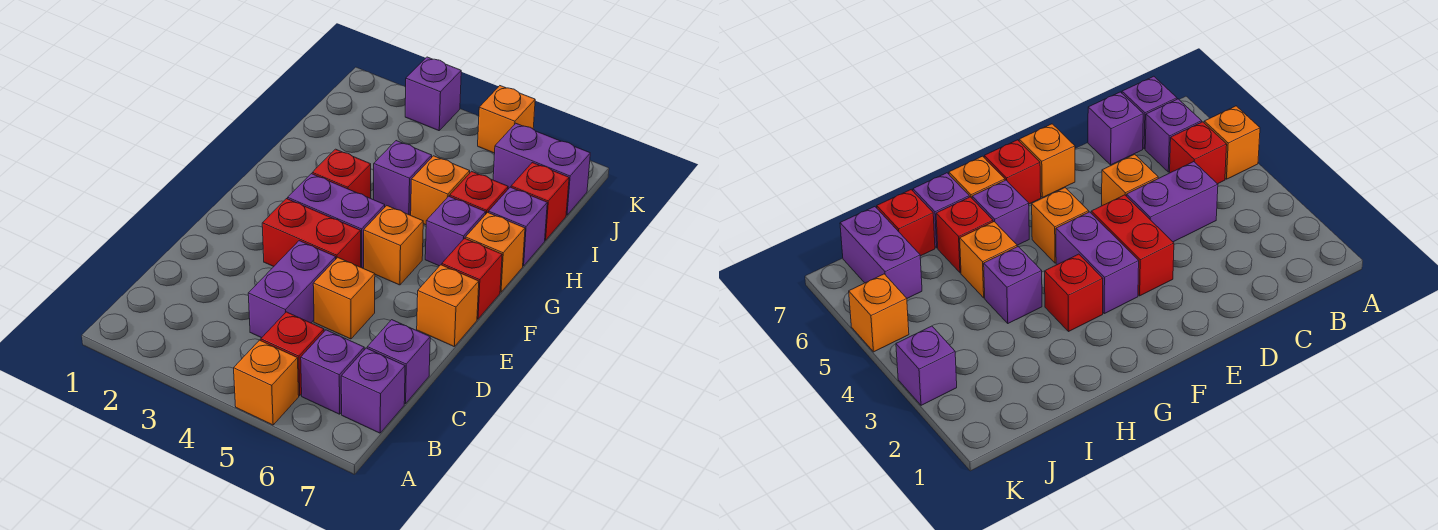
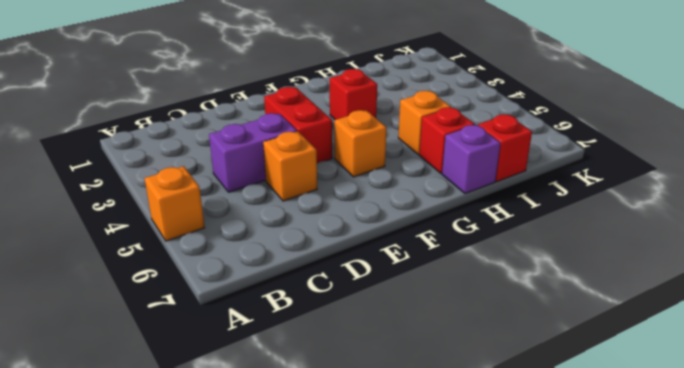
none -> red brick B5 level 1
none -> purple brick B6 level 1
none -> purple brick B7 level 1

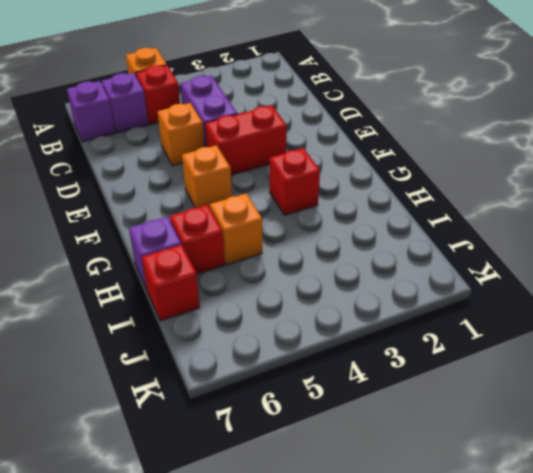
none -> purple brick C7 level 1
none -> orange brick E7 level 1
none -> purple brick F3:F4 level 1

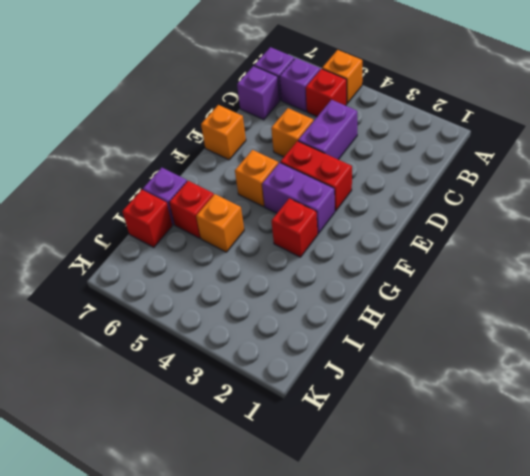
none -> red brick F7 level 1
none -> purple brick G6 level 1
none -> orange brick G7 level 1

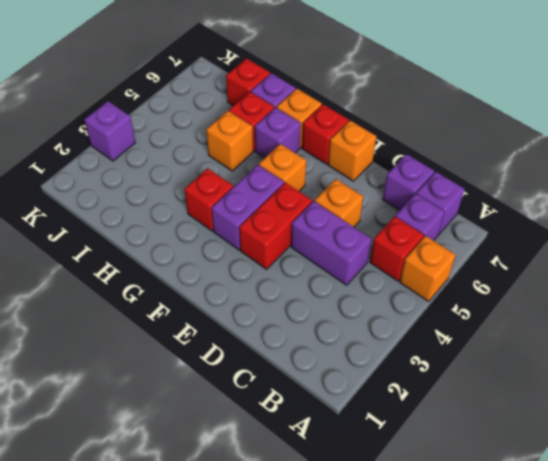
none -> purple brick H4 level 1
none -> purple brick J6:J7 level 1
none -> orange brick K5 level 1

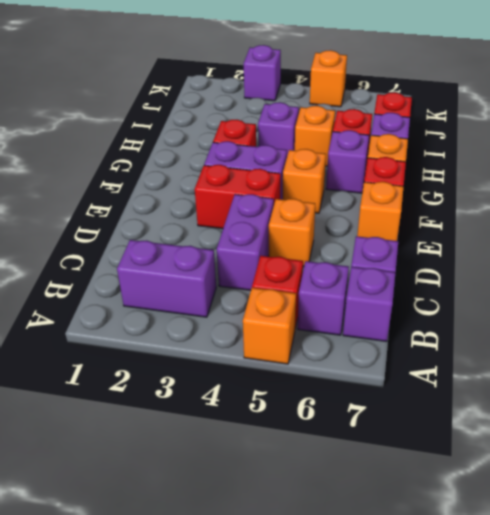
purple brick B2:B3 level 1 -> purple brick J6:J7 level 1

